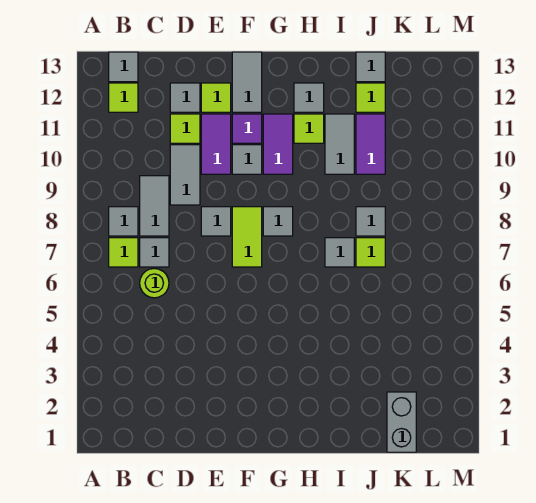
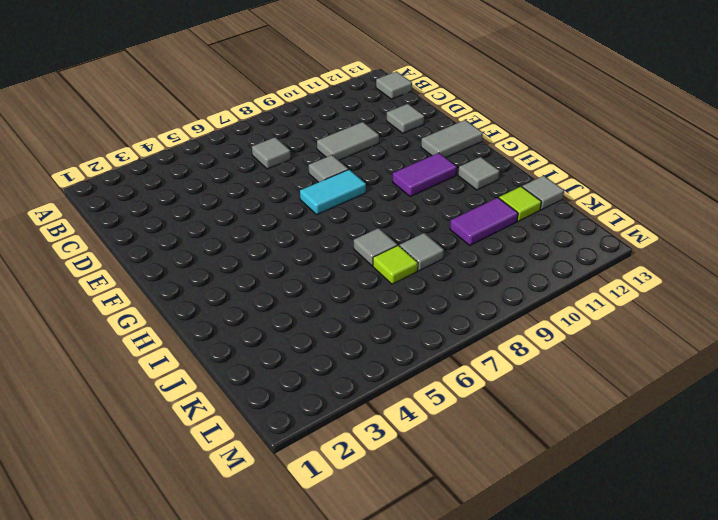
cyan tile F7:F8 level 1 -> lime tile F7:F8 level 1
none -> lime tile B7 level 1
none -> grey tile B8 level 1
none -> lime tile B12 level 1

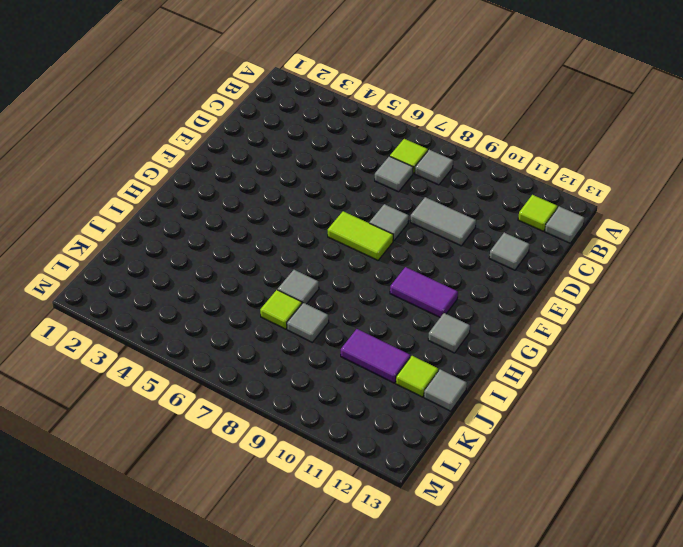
none -> lime round brick C6 level 1
none -> grey tile C8:C9 level 1
none -> lime tile D11 level 1

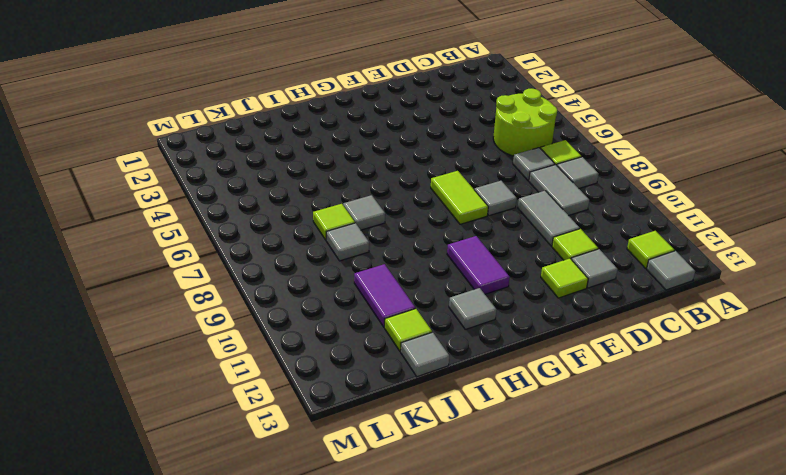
lime round brick B5:C6 level 1 -> lime round brick C6 level 1
none -> purple tile E10:E11 level 1
none -> grey tile F10 level 1
none -> purple tile F11 level 1

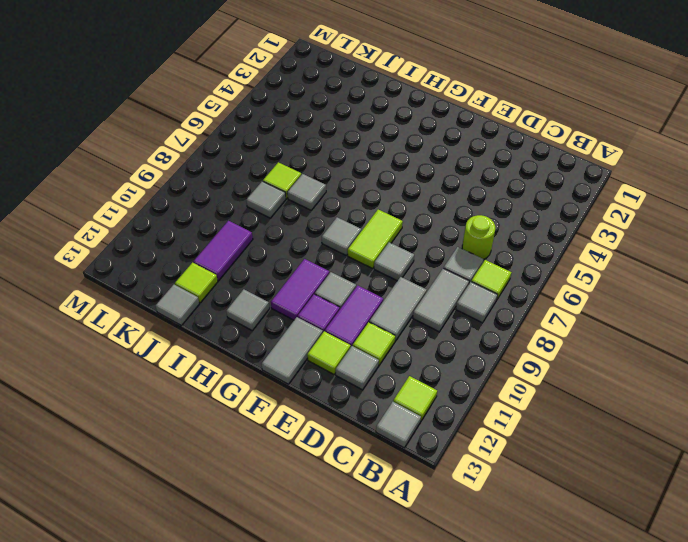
none -> lime tile H11 level 1
none -> grey tile I10:I11 level 1
none -> grey brick K1:K2 level 1

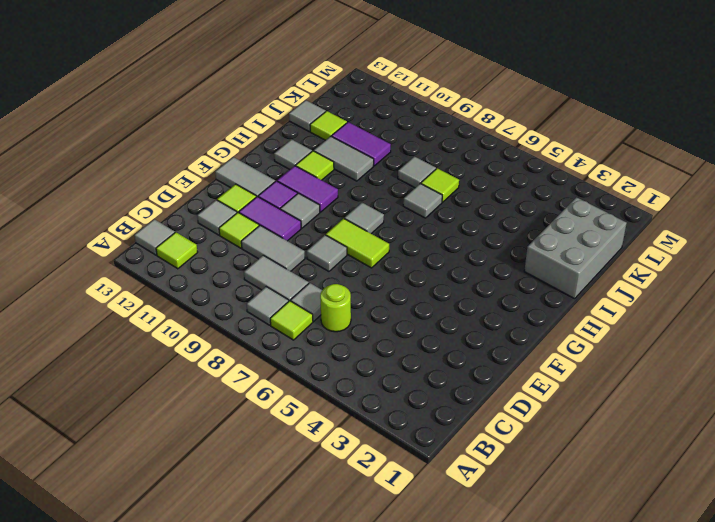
grey brick I1:K2 level 1 -> grey brick K1:K2 level 1

